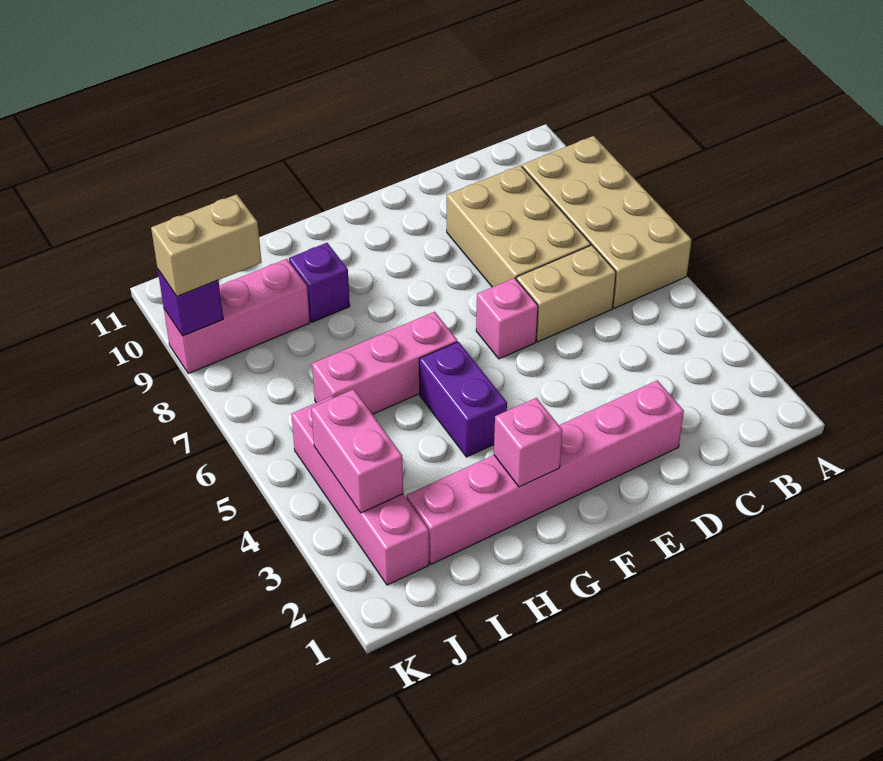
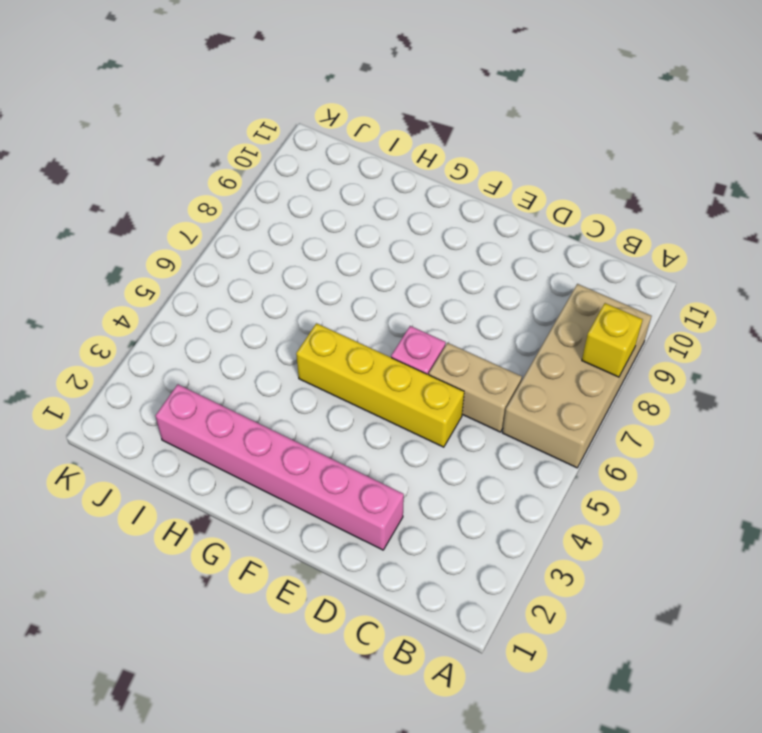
yellow brick A8 level 2 -> none
yellow brick D5:G5 level 1 -> purple brick G4:G5 level 1
none -> tan brick C7:D9 level 1
none -> pink brick G6:I6 level 1
none -> purple brick H9 level 1

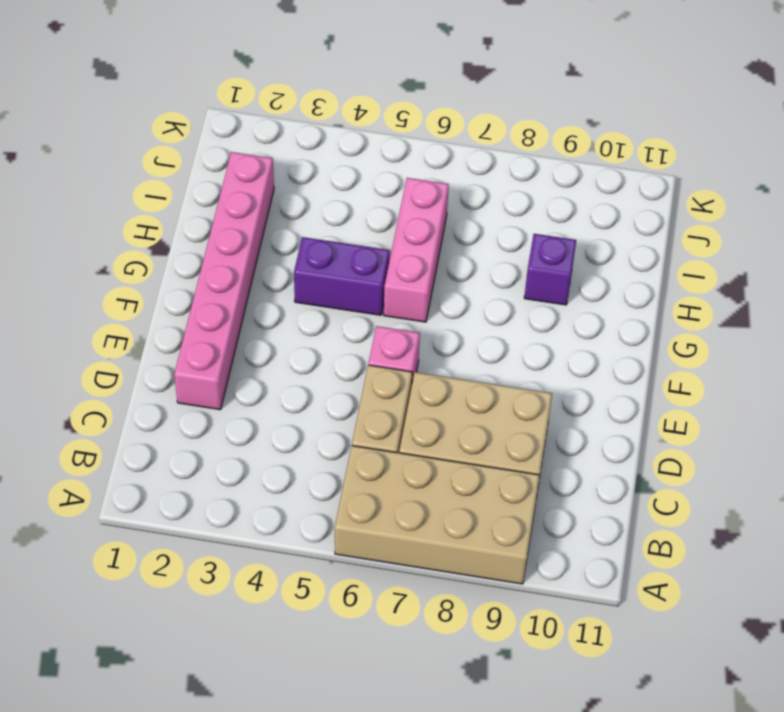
none -> pink brick I9:K9 level 1
none -> pink brick J2:J5 level 1
none -> pink brick G2 level 2

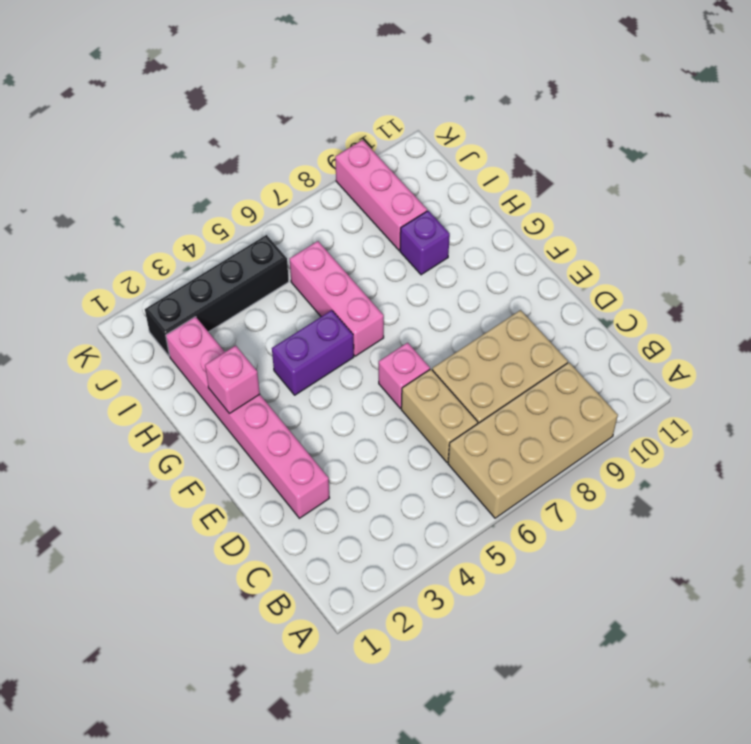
black brick J2:J5 level 1 -> pink brick J2:J5 level 1
none -> pink brick J3:J4 level 2
none -> purple brick K9 level 2
none -> tan brick J9:K9 level 3

